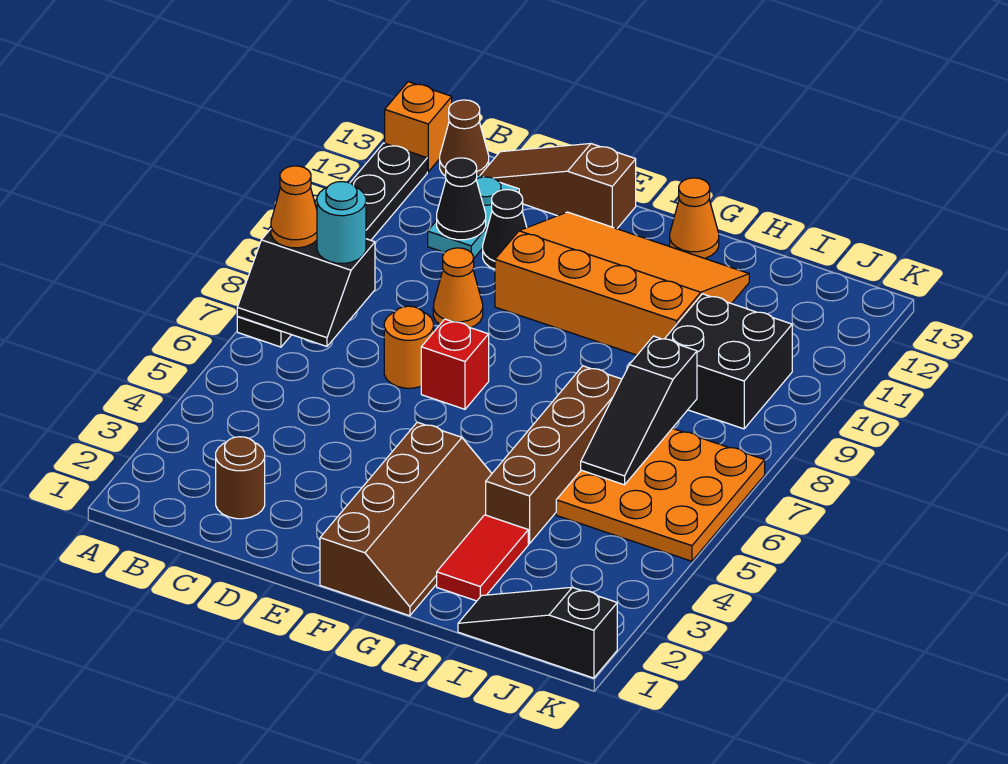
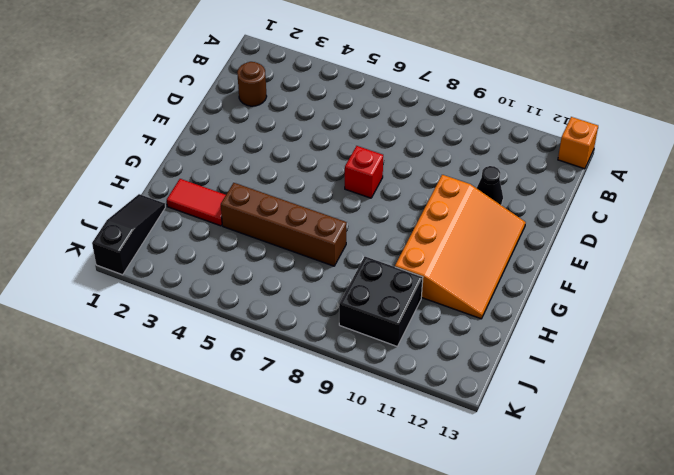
none -> black plate A7:A12 level 1
none -> brown cone B13 level 1
none -> cyan plate C11:C12 level 1

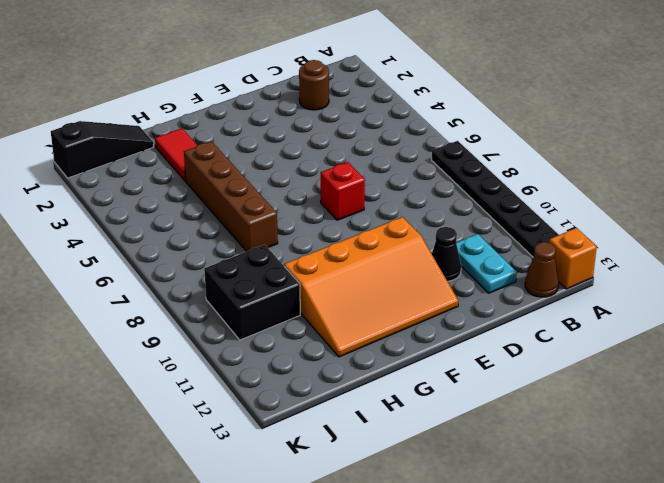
none -> brown slope C13:E13 level 1 top E
none -> orange round brick D7 level 1
none -> orange cone D9 level 1

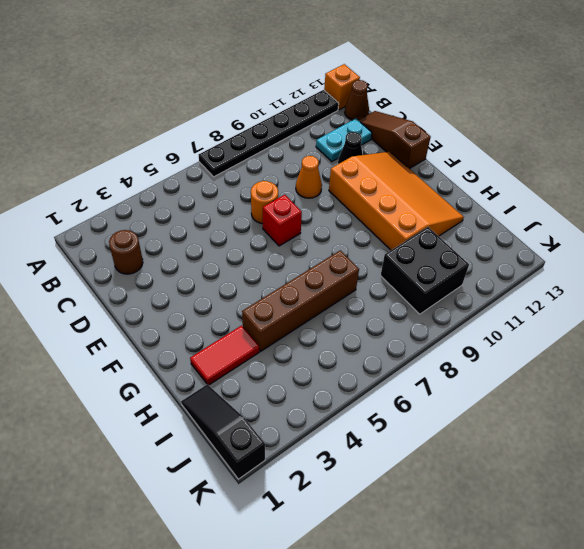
none -> brown slope F1:G4 level 1 top F
none -> orange cone G13 level 1
none -> orange plate I5:K7 level 1

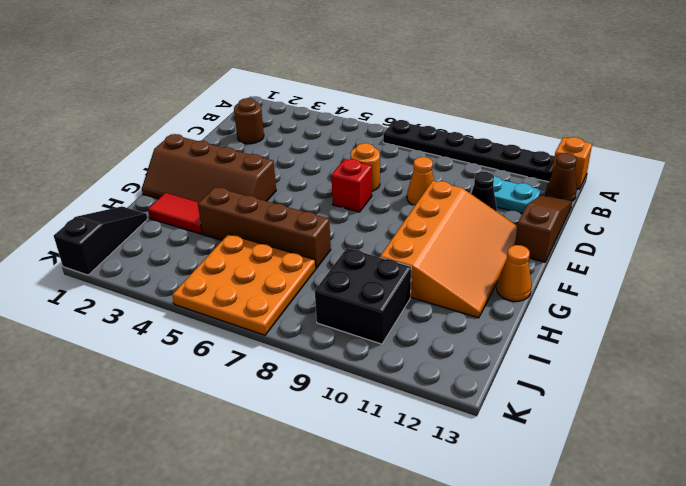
none -> black slope A7:B8 level 2 top 8
none -> black cone C11 level 2
none -> black slope I6:I8 level 2 top 8

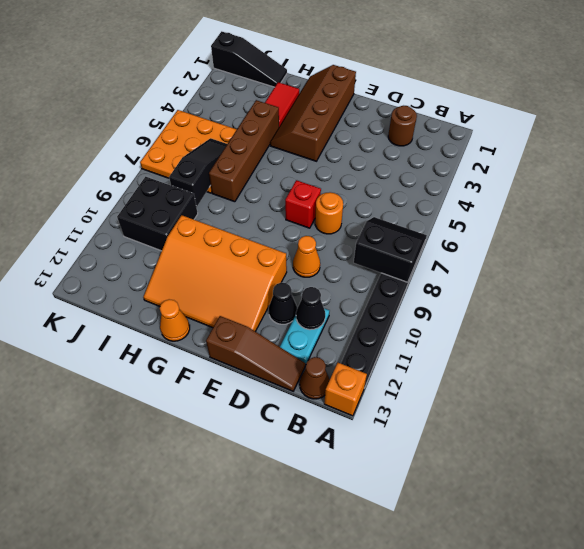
none -> orange cone A8 level 3
none -> cyan round brick B8 level 3

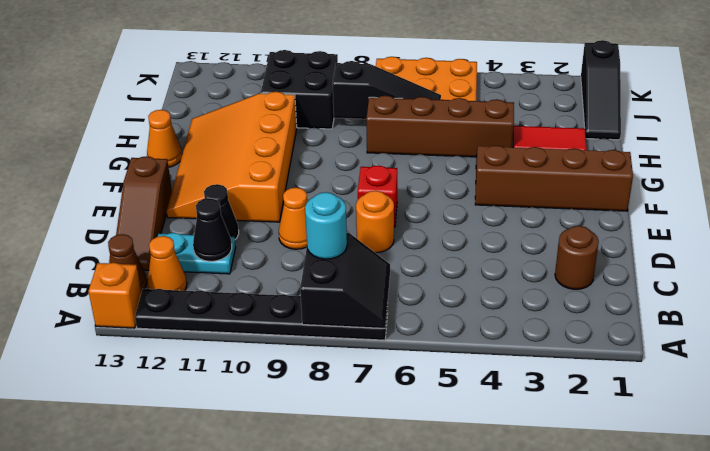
orange cone B12 level 1 -> orange cone A8 level 3

